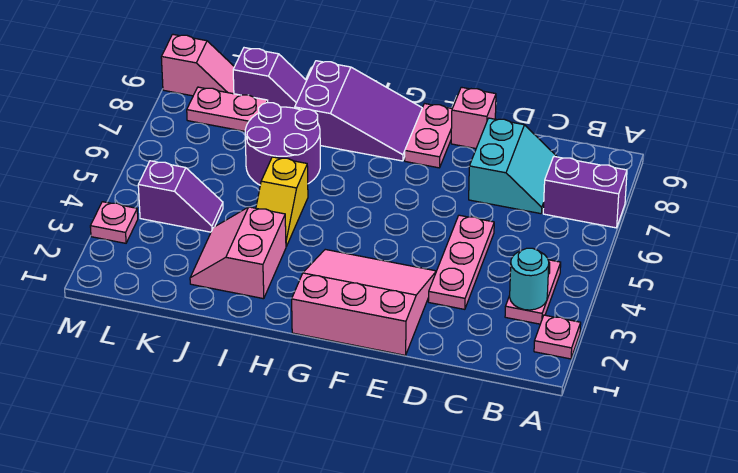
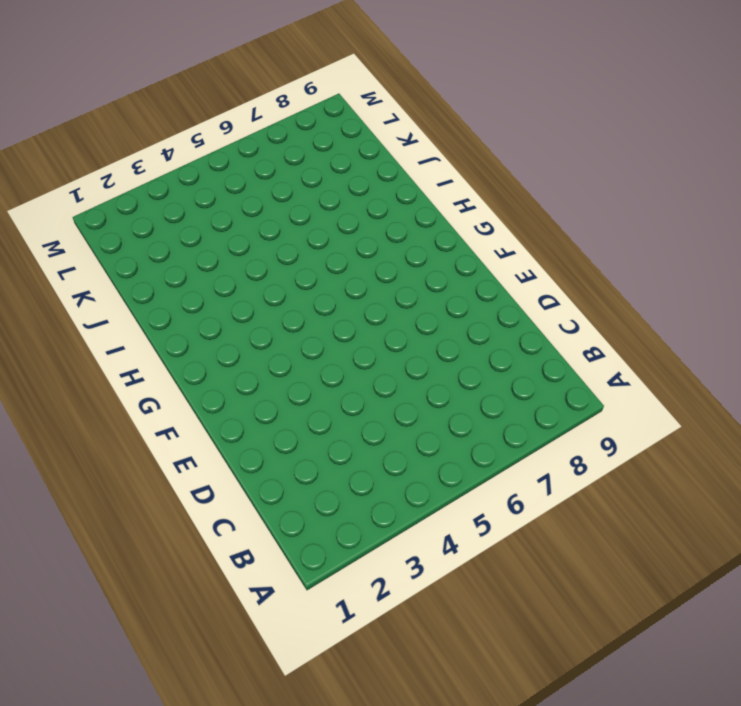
none -> pink plate A2 level 1
none -> purple brick A7:B7 level 1
none -> pink plate B3:B4 level 1

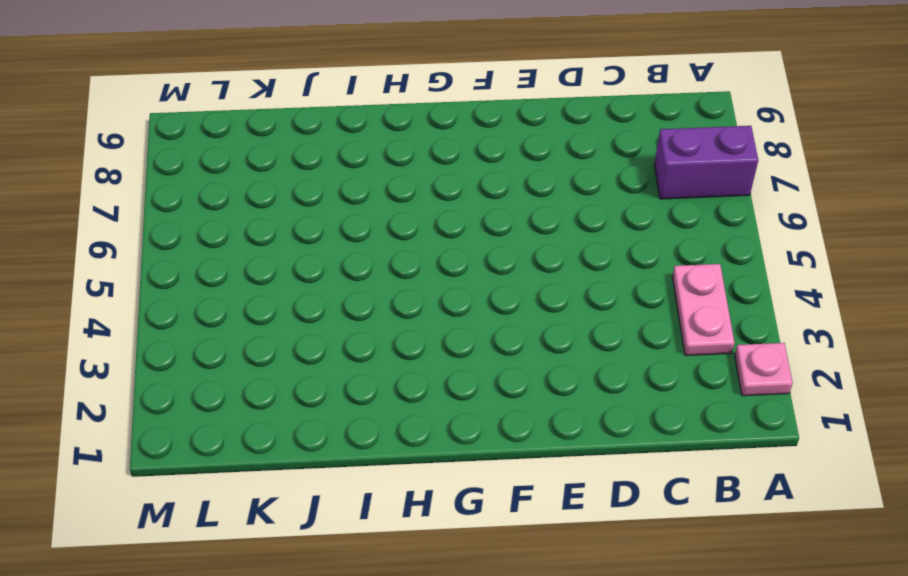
none -> cyan slope C7:D8 level 1 top D
none -> pink plate D3:D5 level 1
none -> pink slope E1:G3 level 1 top 1

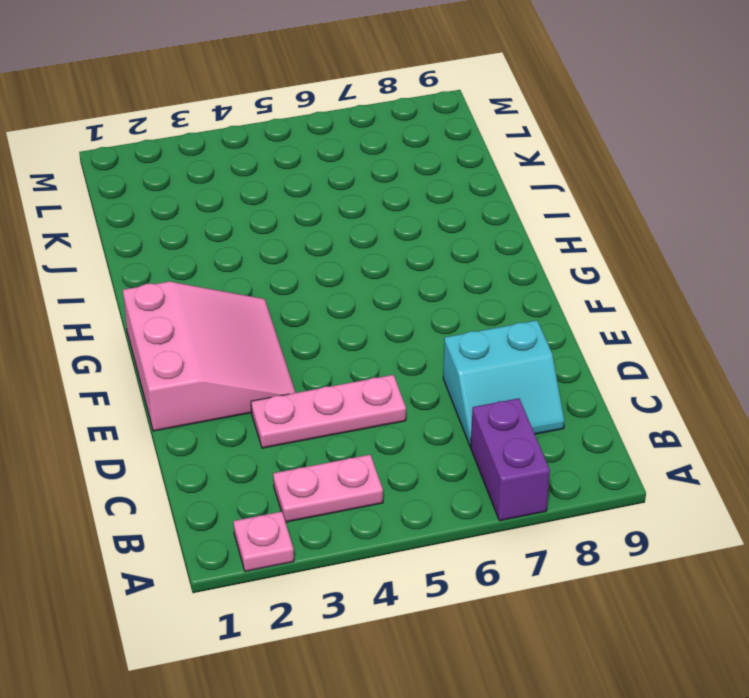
none -> pink brick E9 level 1
none -> pink plate F8:F9 level 1
none -> purple slope G8:I9 level 1 top I

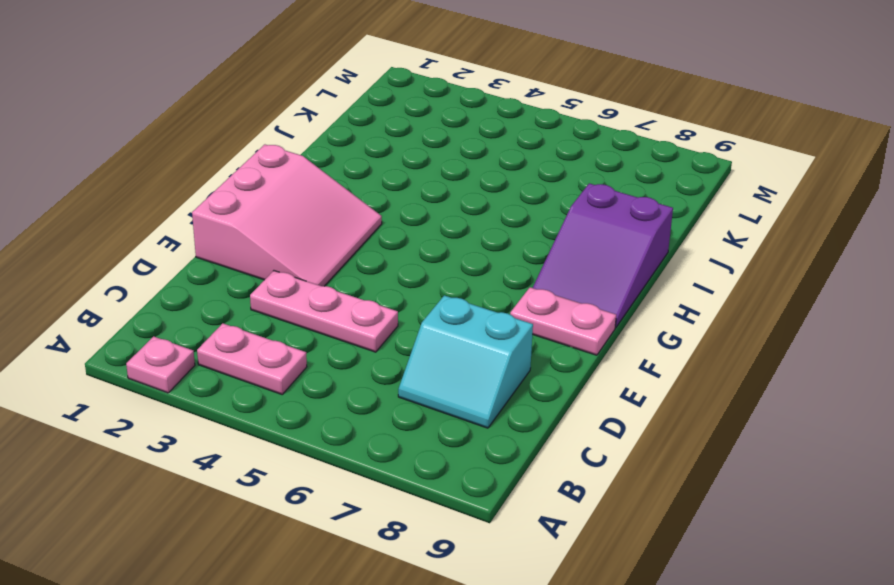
none -> purple brick A7:B7 level 1
none -> pink brick E9 level 1
none -> pink slope I2:J3 level 1 top I

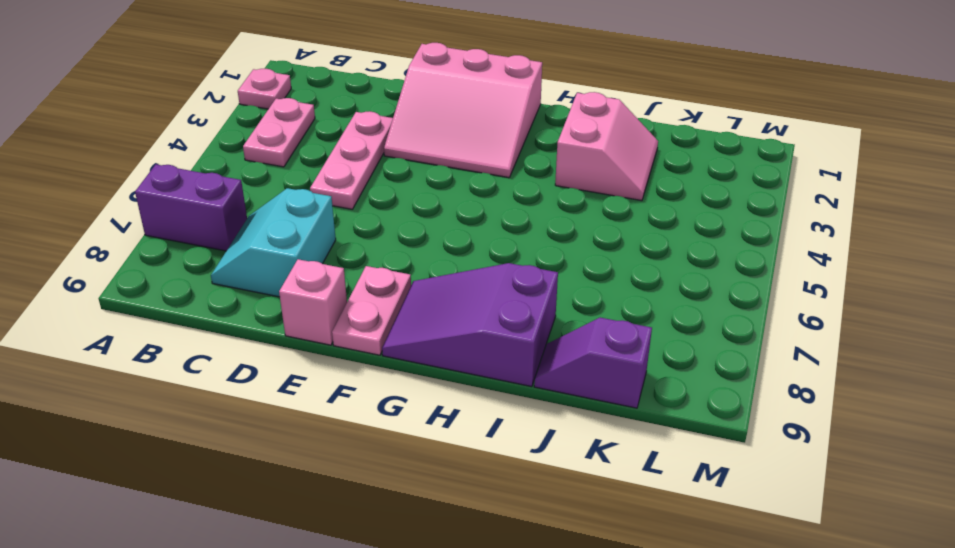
none -> yellow slope I4:I5 level 1 top 5
none -> purple round brick I6:J7 level 1
none -> purple slope K4:L4 level 1 top L

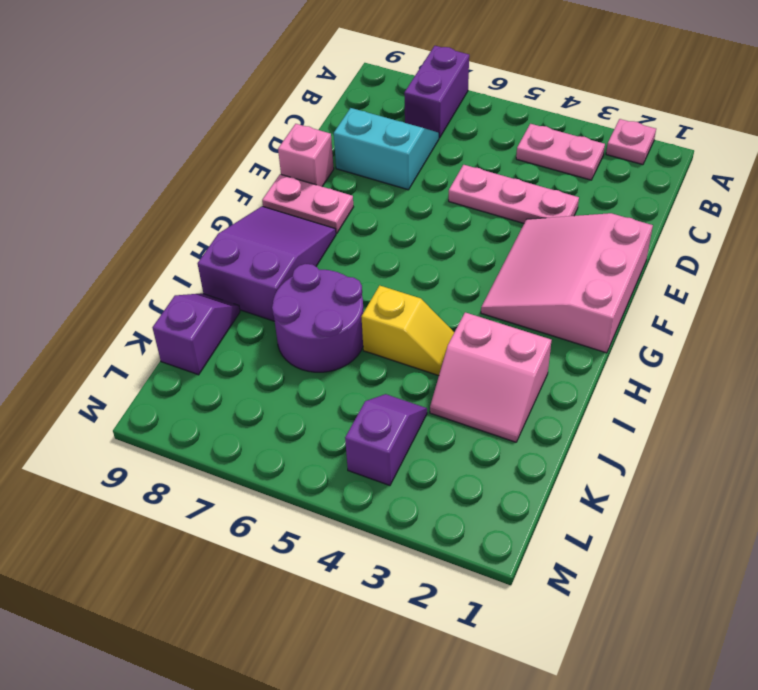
none -> pink plate K8:L8 level 1
none -> pink slope L9:M9 level 1 top M
none -> pink plate M3 level 1

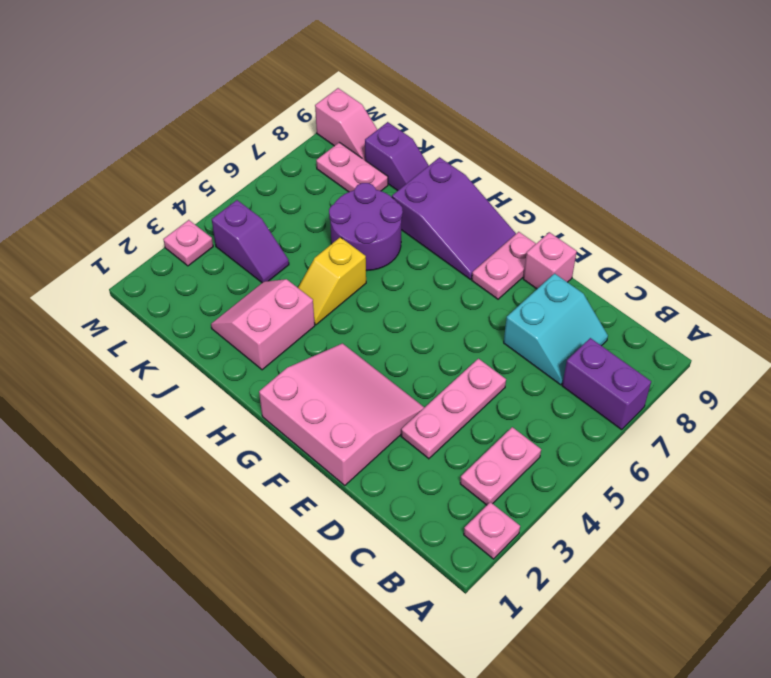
none -> cyan round brick B3 level 2

